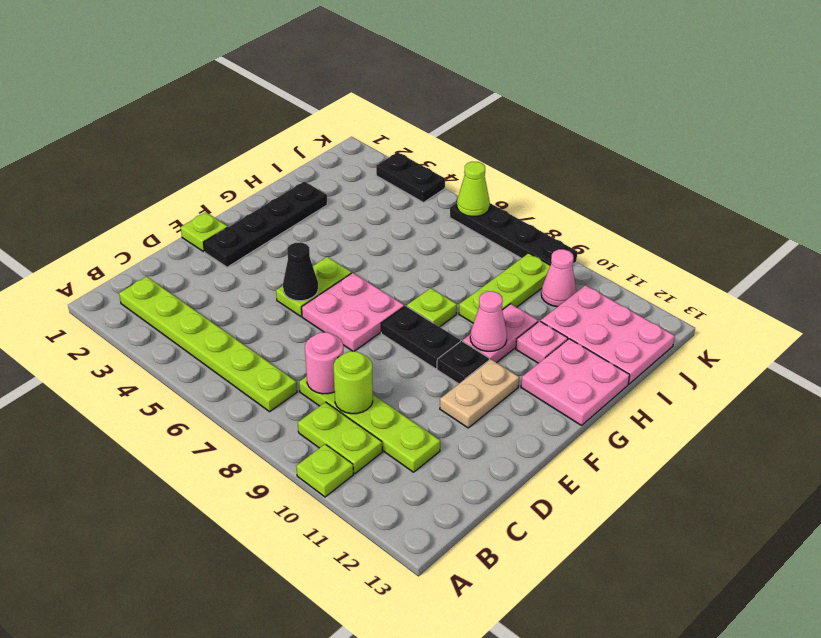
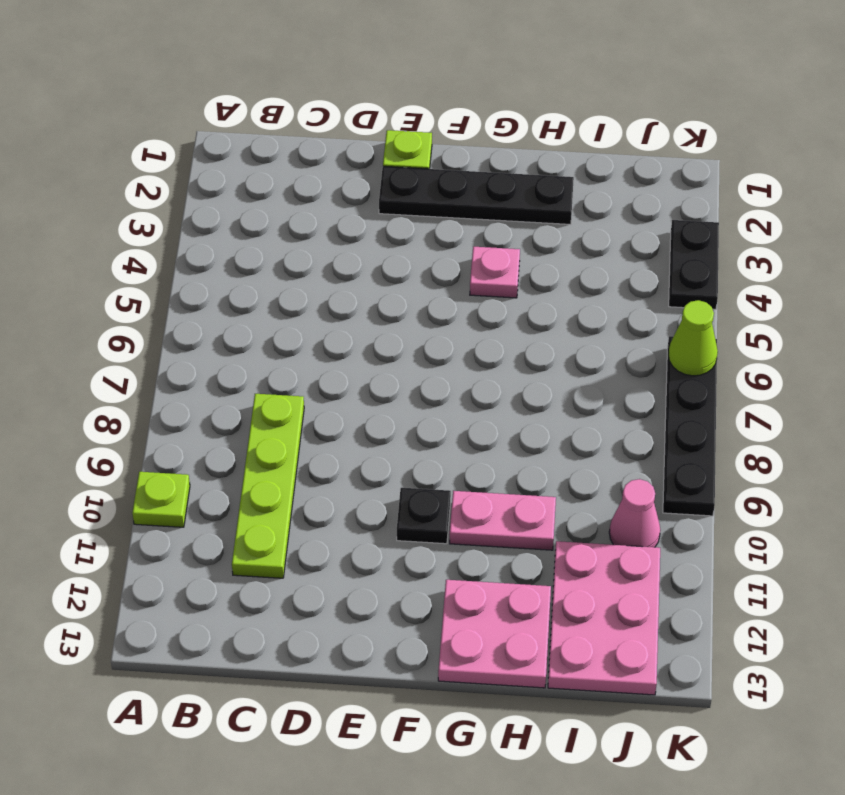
pink plate G4 level 1 -> pink plate H11 level 1
none -> lime plate B2:B7 level 1
none -> lime plate B9:B10 level 1
none -> lime plate E5:F5 level 1

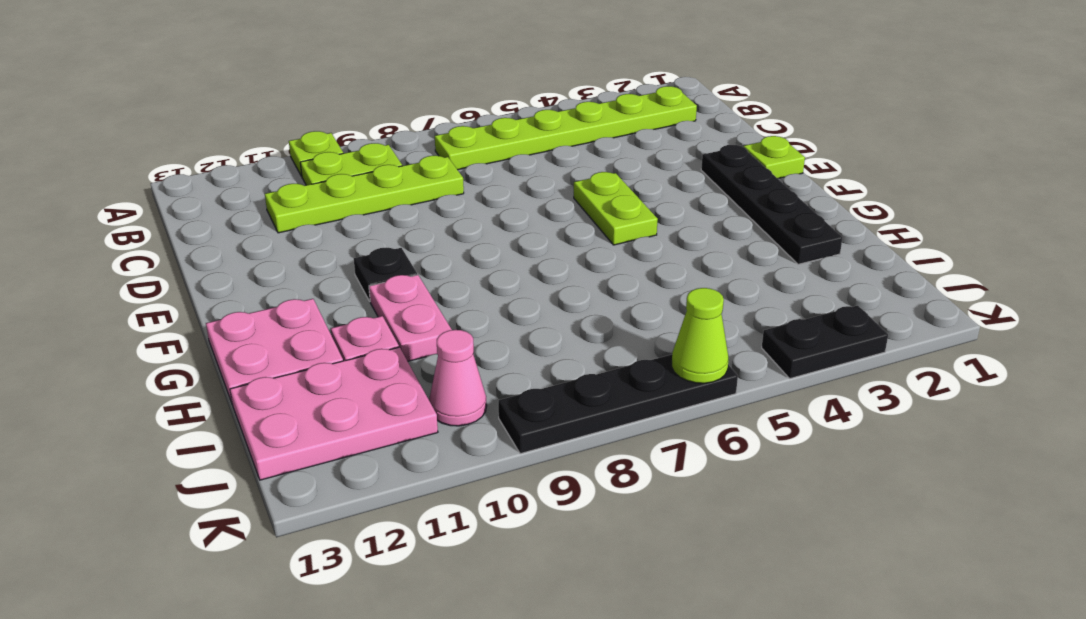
none -> pink plate E6:F7 level 1
none -> tan plate E11:F11 level 1
none -> black plate F8:F9 level 1

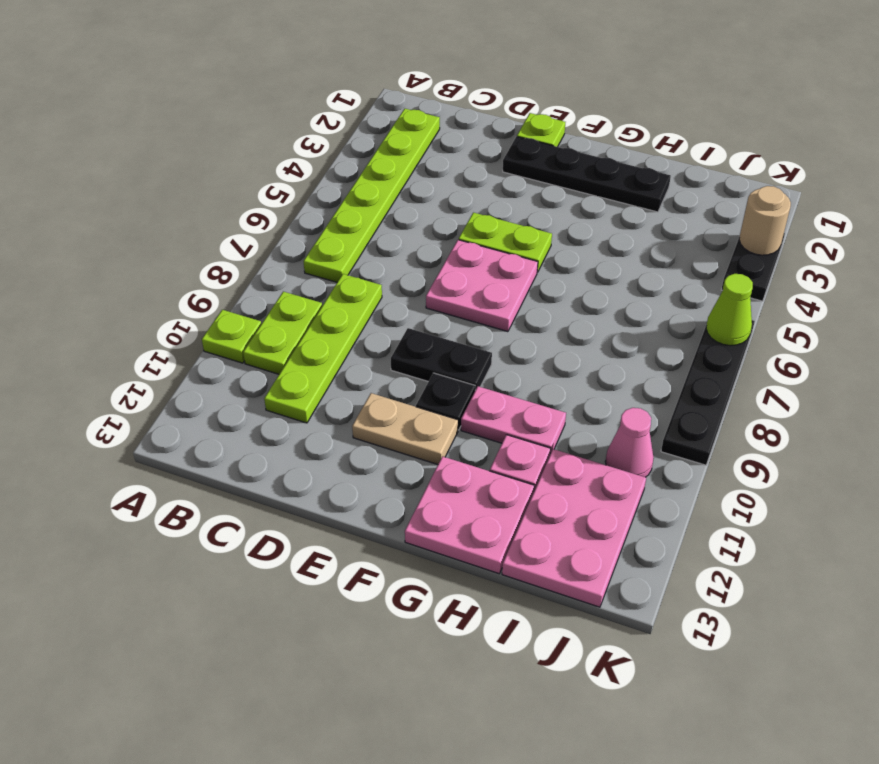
black plate E9:F9 level 1 -> black plate F8:F9 level 1
tan round brick K3 level 2 -> none
none -> lime plate G8 level 1
none -> lime plate H9:J9 level 1
none -> pink round brick C8 level 2

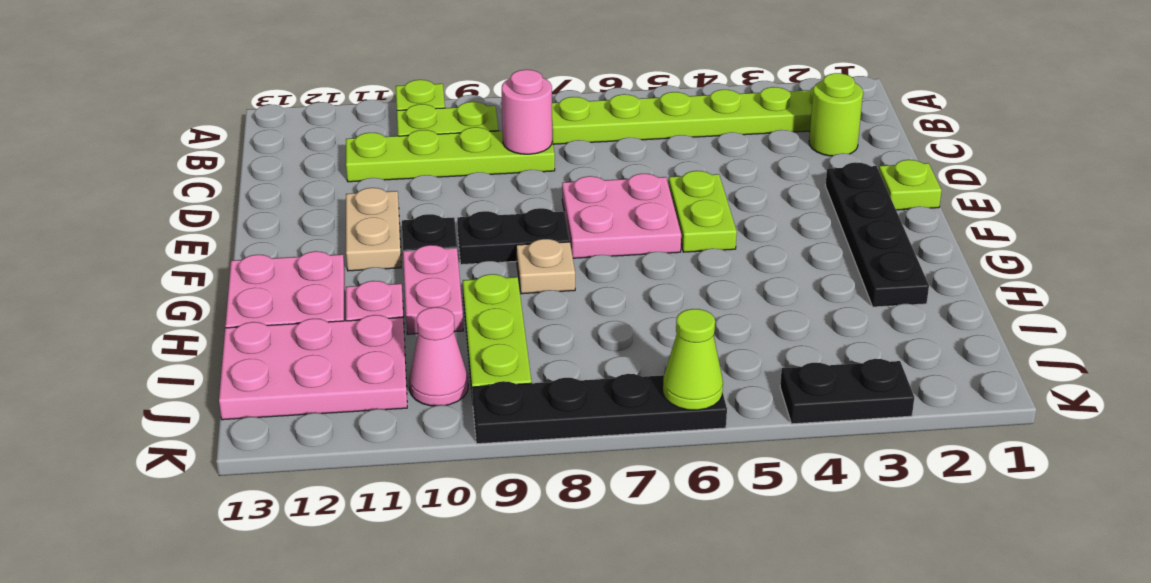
lime round brick C2 level 1 -> lime round brick C9 level 2
tan plate G8 level 1 -> lime plate G8 level 1
none -> black cone E5 level 2
none -> pink cone G10 level 2

